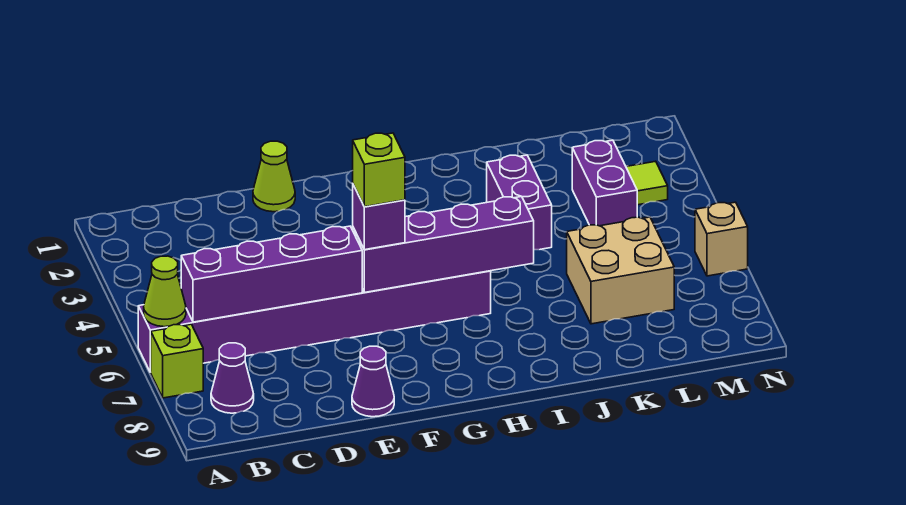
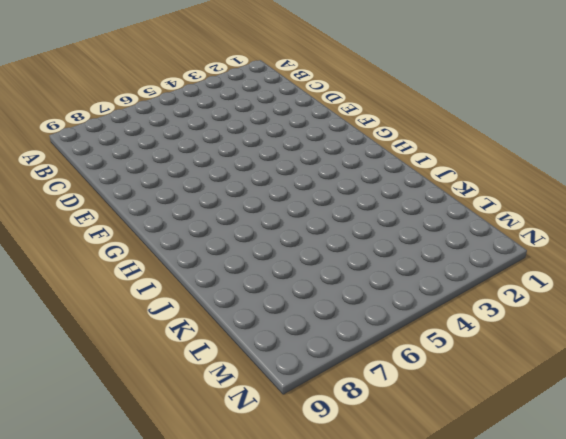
none -> purple brick A6:H6 level 1
none -> lime brick A7 level 1
none -> purple cone B8 level 1

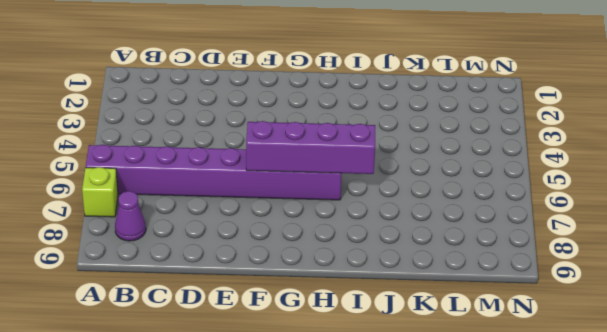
none -> lime cone E1 level 1
none -> purple cone E9 level 1
none -> purple brick J3:J4 level 1

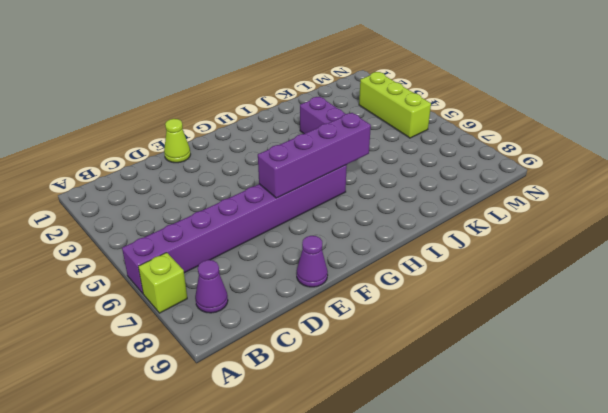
lime brick M3:M5 level 1 -> lime tile M3 level 1
none -> tan brick K6:L7 level 1
none -> purple brick L3:L4 level 1
none -> tan brick N6 level 1

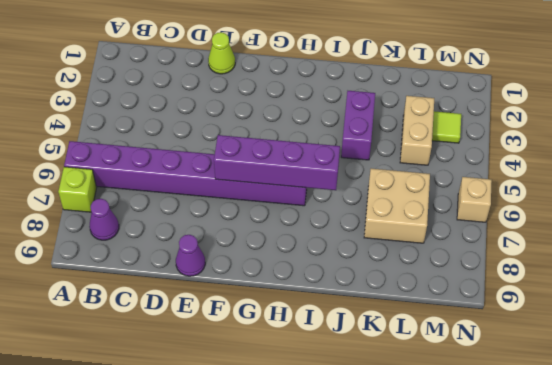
tan brick L3:L4 level 1 -> purple brick L3:L4 level 1
none -> lime cone A6 level 2
none -> purple brick B6:E6 level 2
none -> purple brick F6 level 3

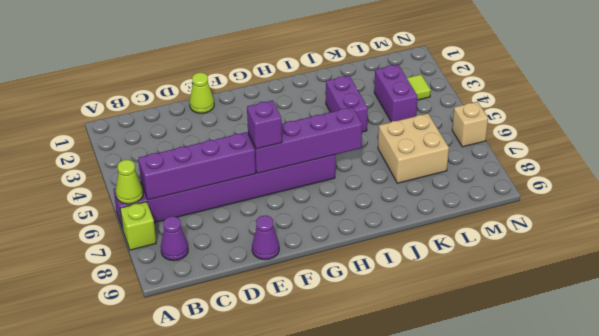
none -> lime brick F6 level 4

